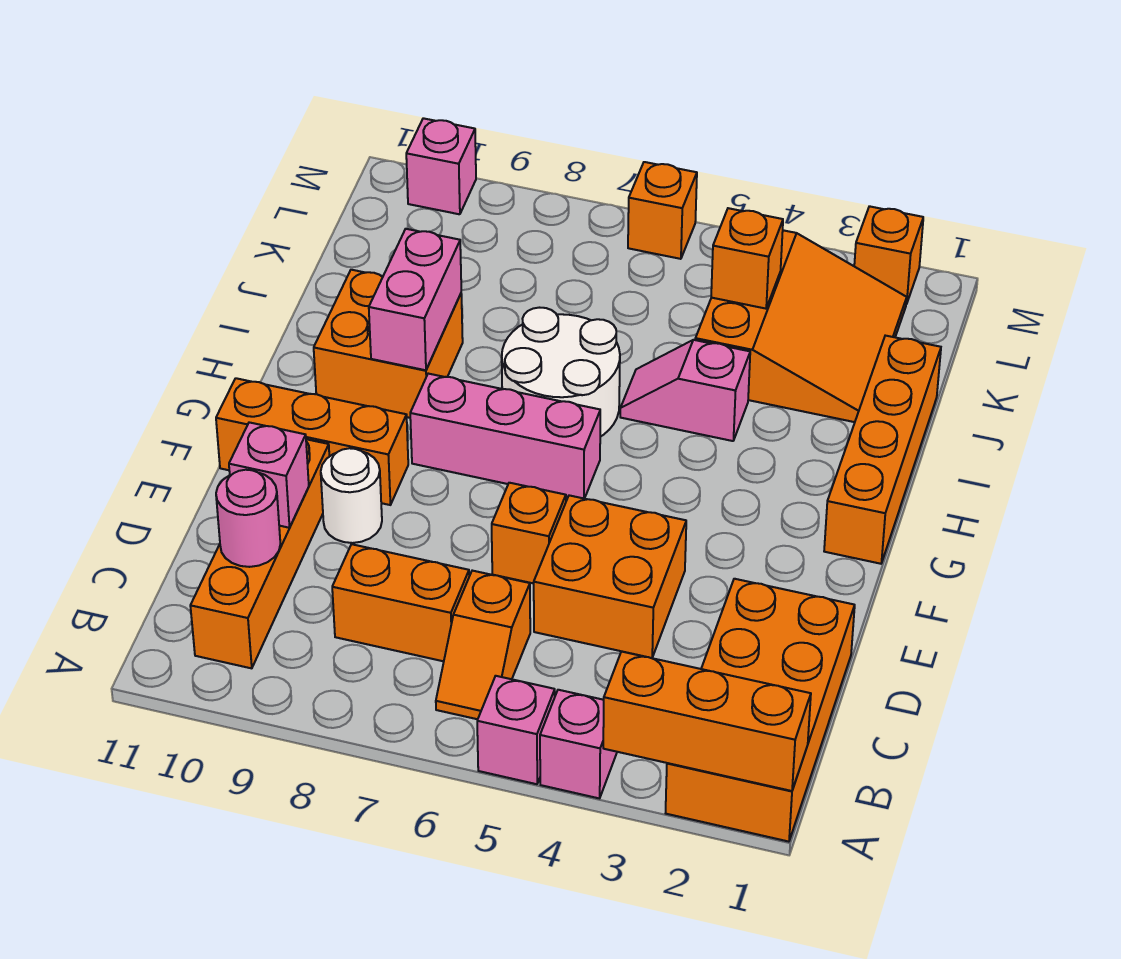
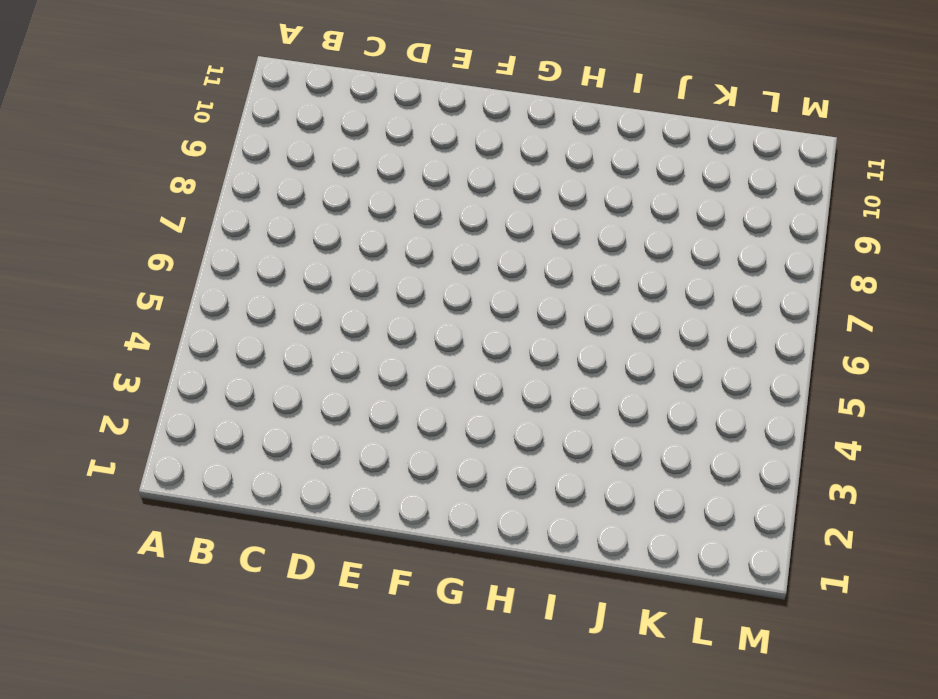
none -> orange brick A1:D2 level 1
none -> pink brick A4 level 1
none -> pink brick A5 level 1

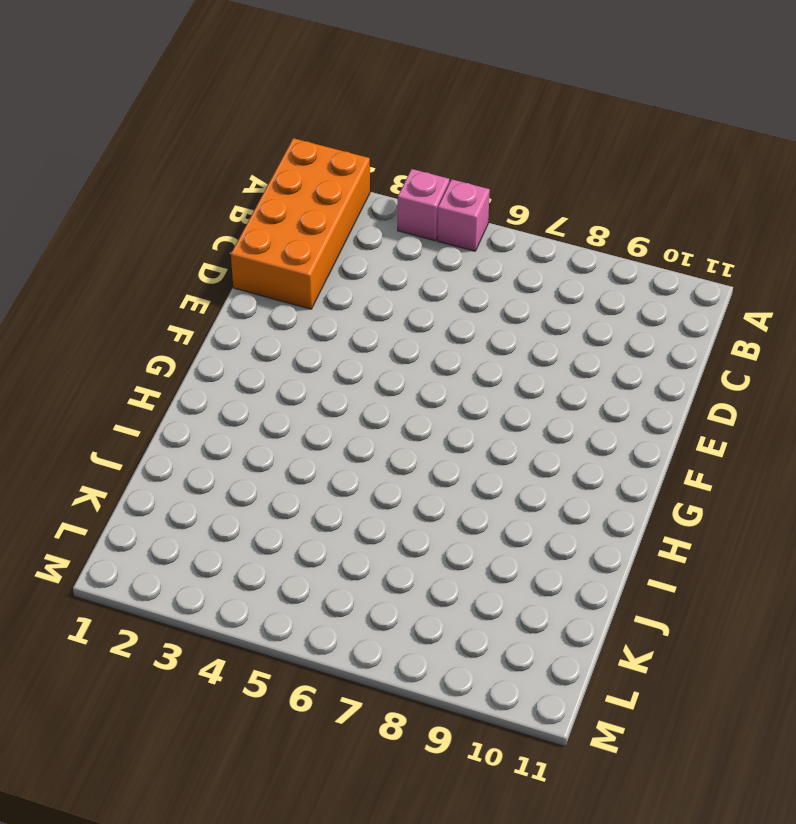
none -> orange slope B6:C6 level 1 top C
none -> orange brick B10:E10 level 1
none -> orange brick C7:C8 level 1

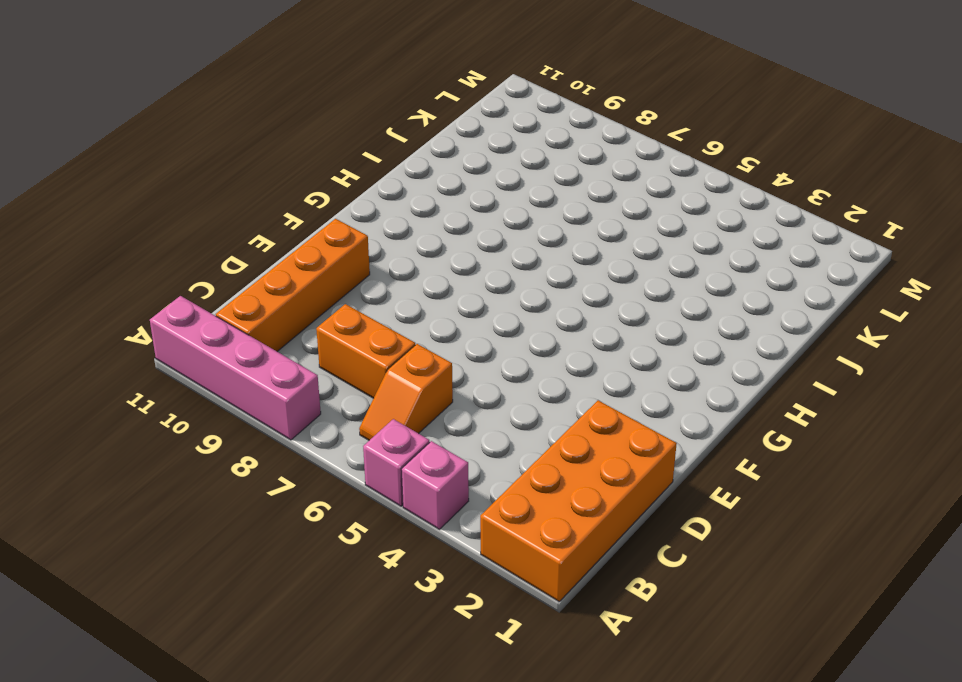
pink brick A8:A11 level 1 -> none
none -> orange brick D4:E5 level 1
none -> orange brick E6 level 1
none -> white round brick E9 level 1

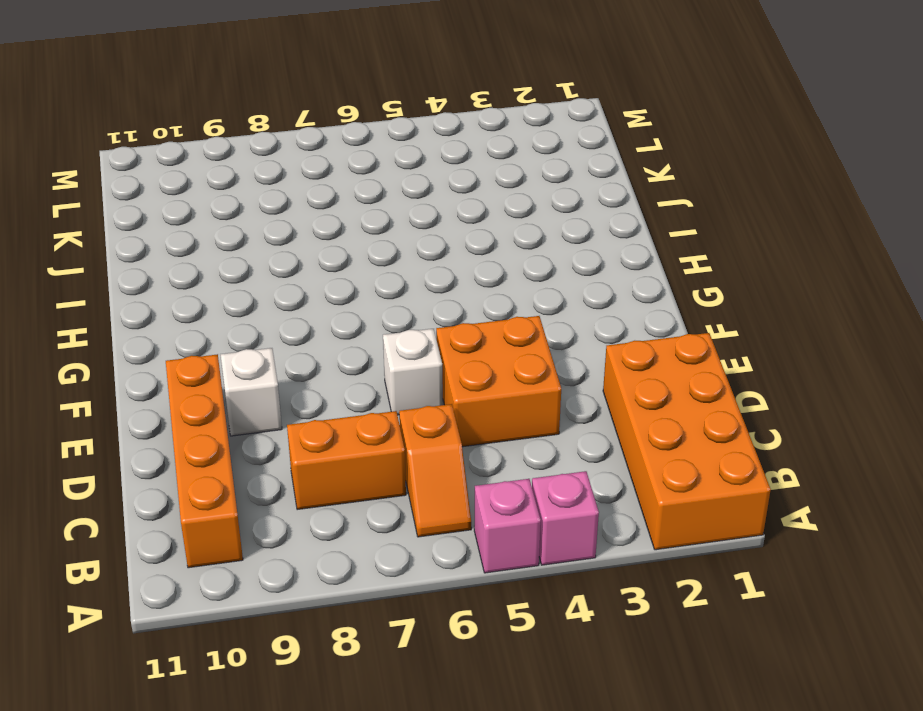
white brick E6 level 1 -> orange brick E6 level 1
white brick E9 level 1 -> white round brick E9 level 1
none -> orange brick F9:F11 level 1
none -> orange brick G1:J1 level 1
none -> pink brick G6:G8 level 1

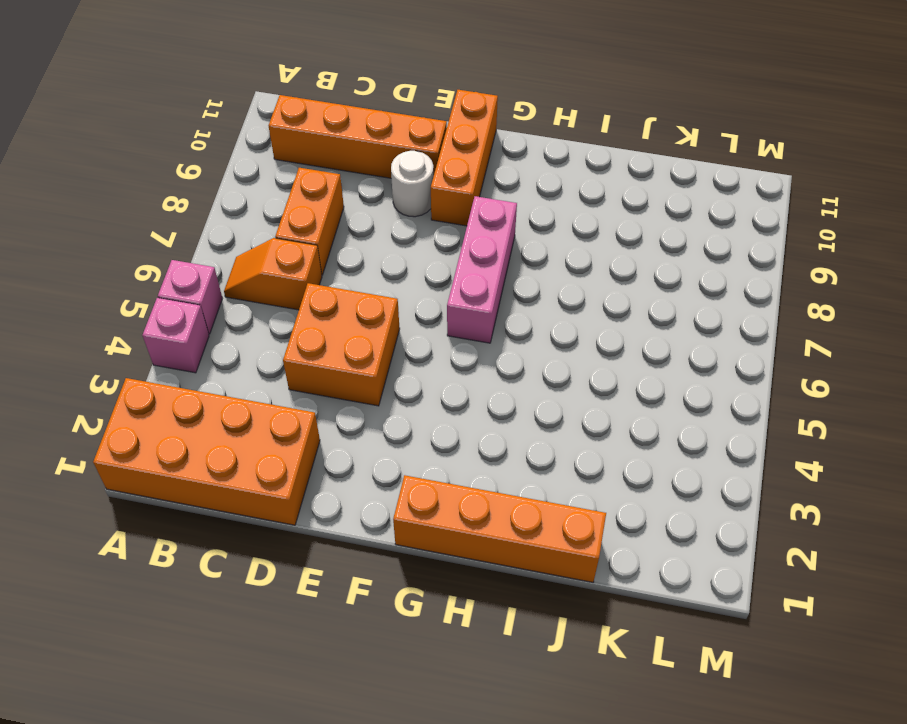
none -> orange brick E6 level 1
none -> white round brick H6:I7 level 1
none -> orange brick H9:I10 level 1

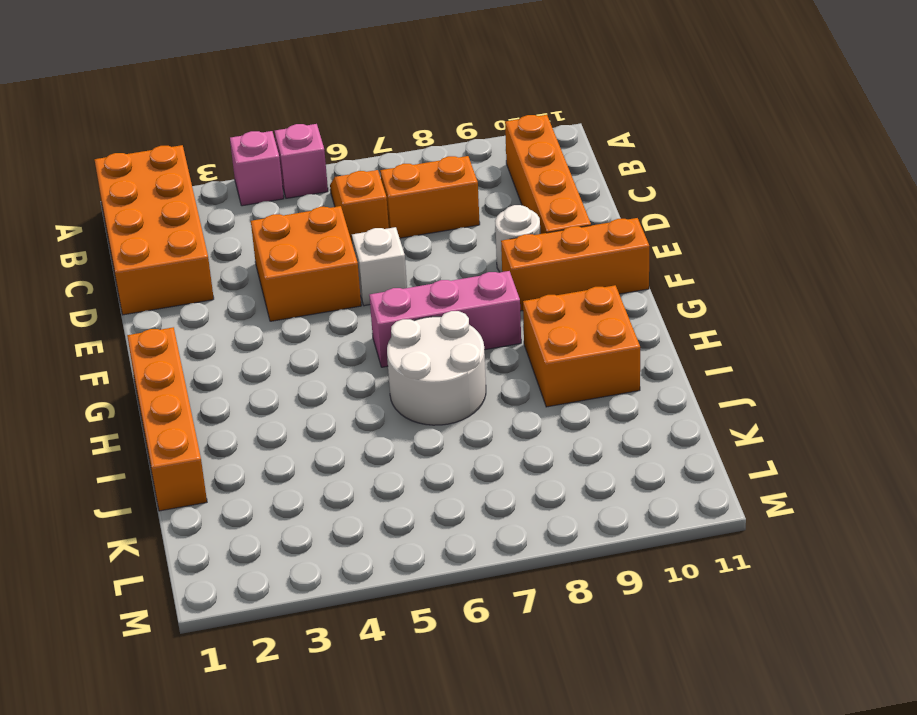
white brick E6 level 1 -> orange brick E6 level 1
none -> pink slope I4:I5 level 1 top 4
none -> orange slope J2:L4 level 1 top 4
none -> orange brick M2 level 1

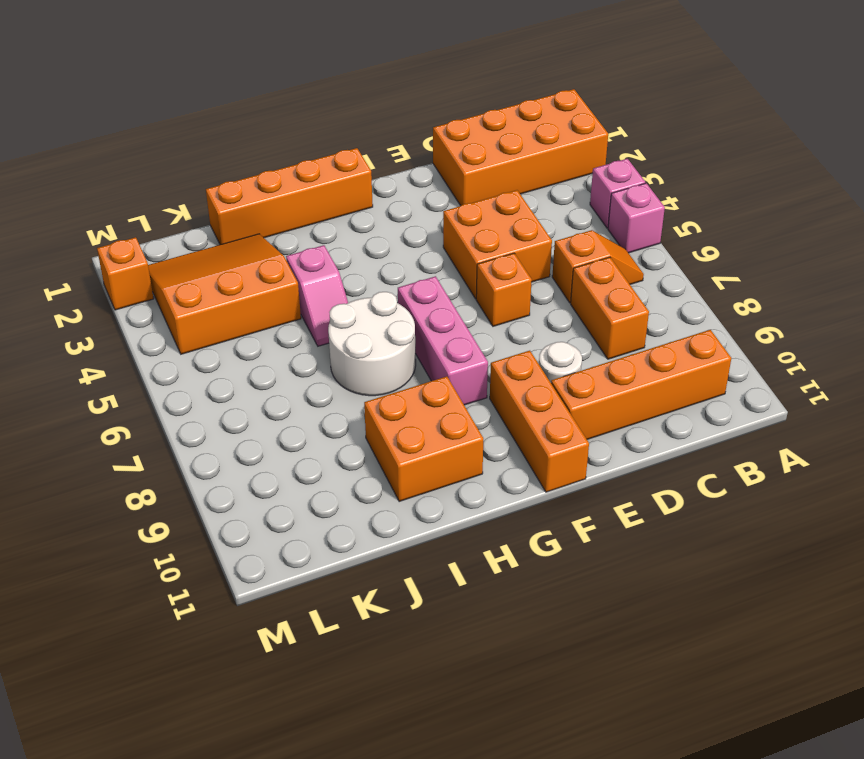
none -> orange brick M6 level 1
none -> pink brick M10 level 1
none -> orange brick A1:A3 level 2

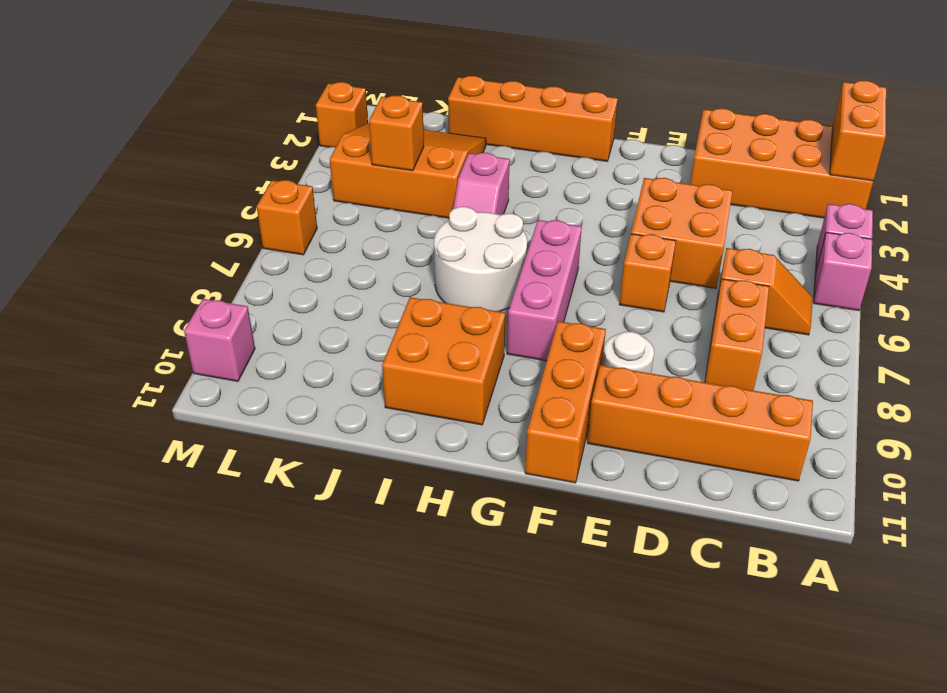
orange brick A1:A2 level 2 -> orange brick A1:A3 level 2
none -> pink round brick C10 level 2
none -> pink brick D10 level 2
none -> pink brick H9:I9 level 2

